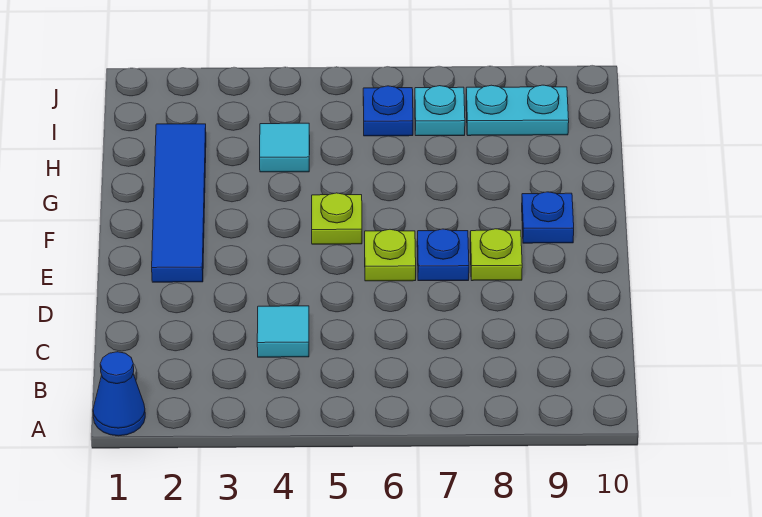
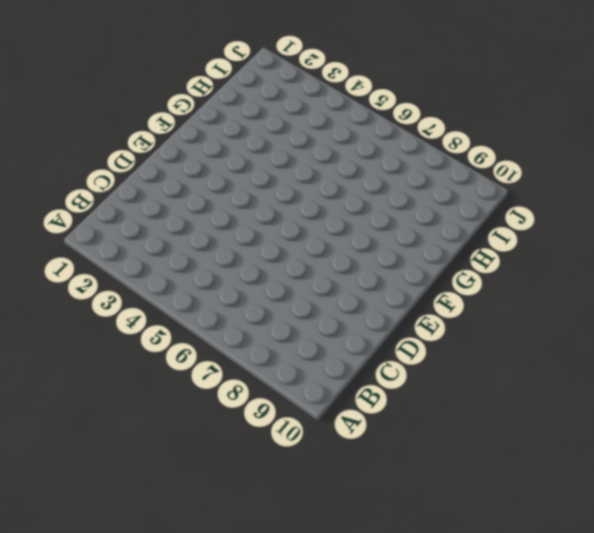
none -> blue cone A1 level 1
none -> cyan tile C4 level 1
none -> blue tile E2:H2 level 1

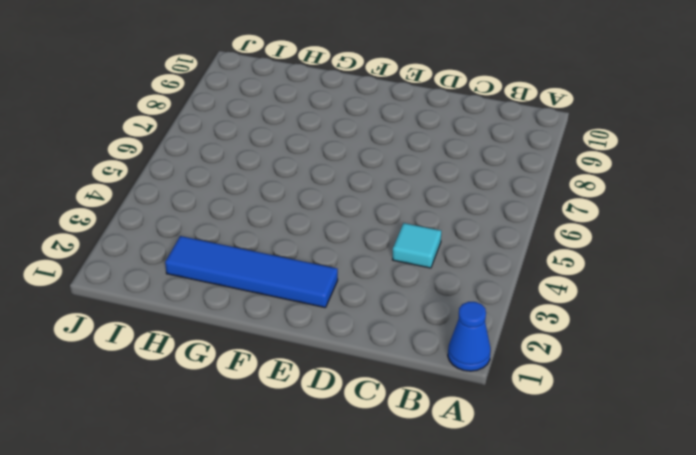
none -> lime plate E6 level 1
none -> blue plate E7 level 1
none -> lime plate E8 level 1

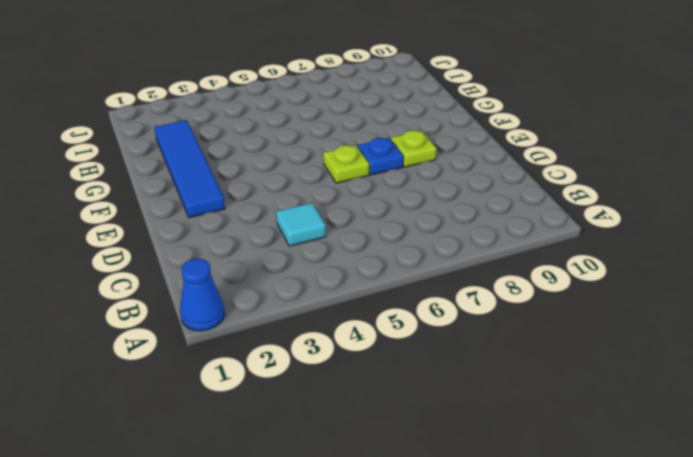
none -> lime plate F5 level 1
none -> blue plate F9 level 1
none -> cyan tile H4 level 1

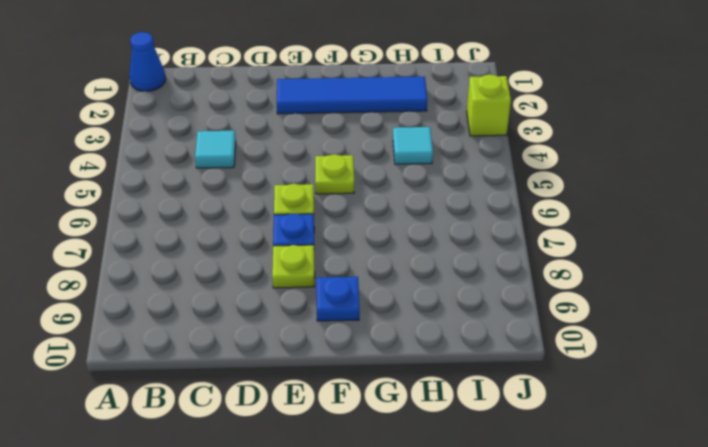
lime brick J3 level 1 -> none
none -> blue plate I6 level 1
none -> cyan plate I7 level 1
none -> cyan plate I8:I9 level 1

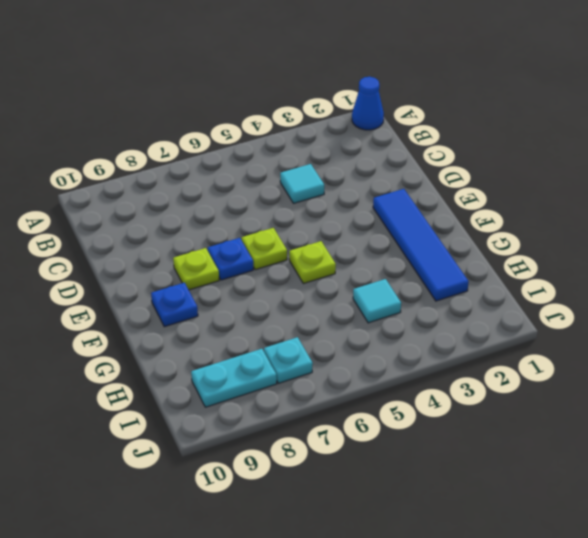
none -> blue plate I6 level 1

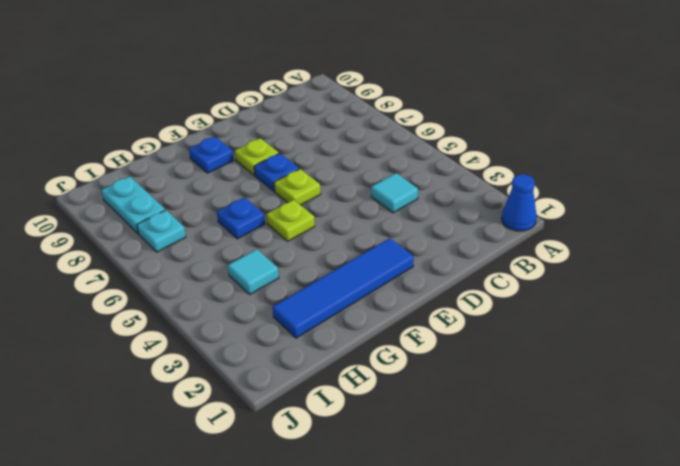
blue plate G6 level 1 -> blue plate I6 level 1

